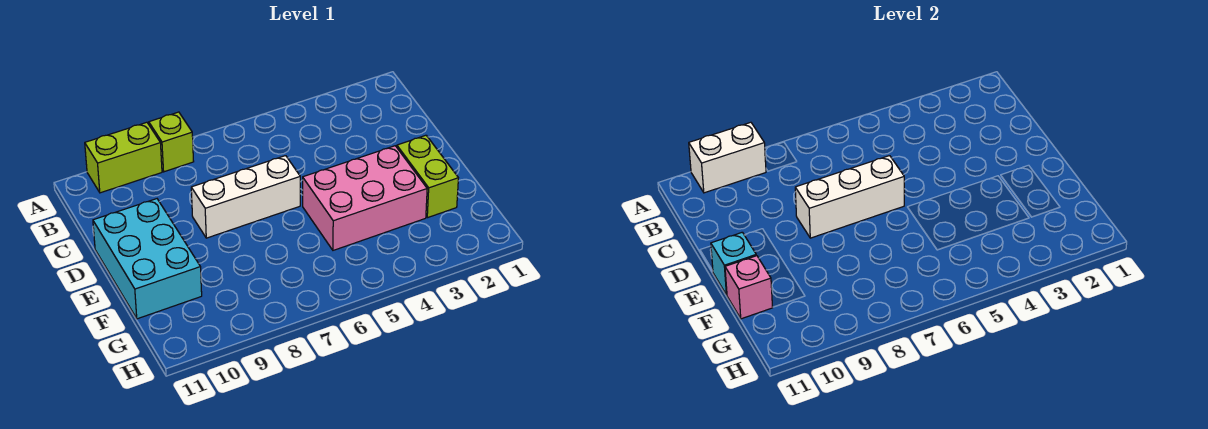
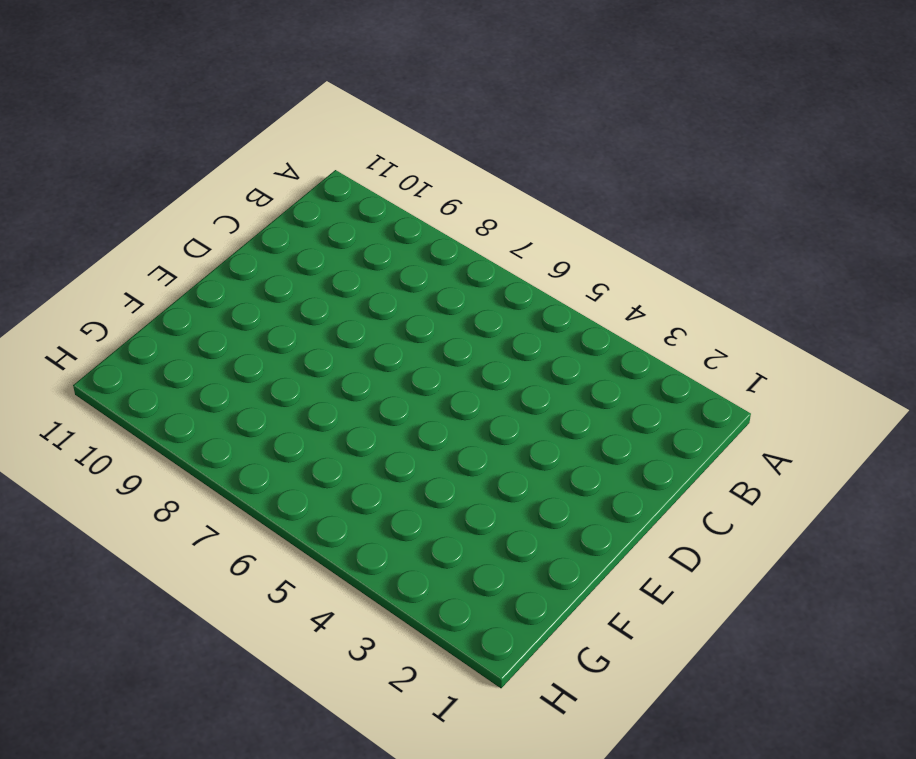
none -> lime brick A8 level 1
none -> lime brick A9:A10 level 1

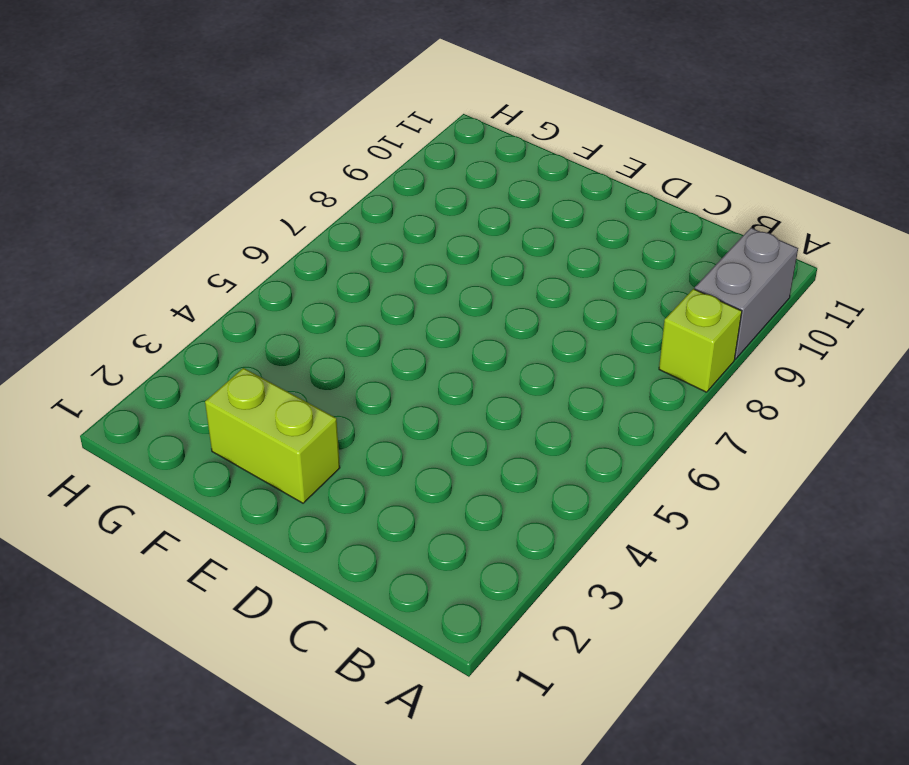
grey brick A9:A10 level 1 -> lime brick A9:A10 level 1
none -> white brick D6:D8 level 1
none -> cyan brick D10:F11 level 1

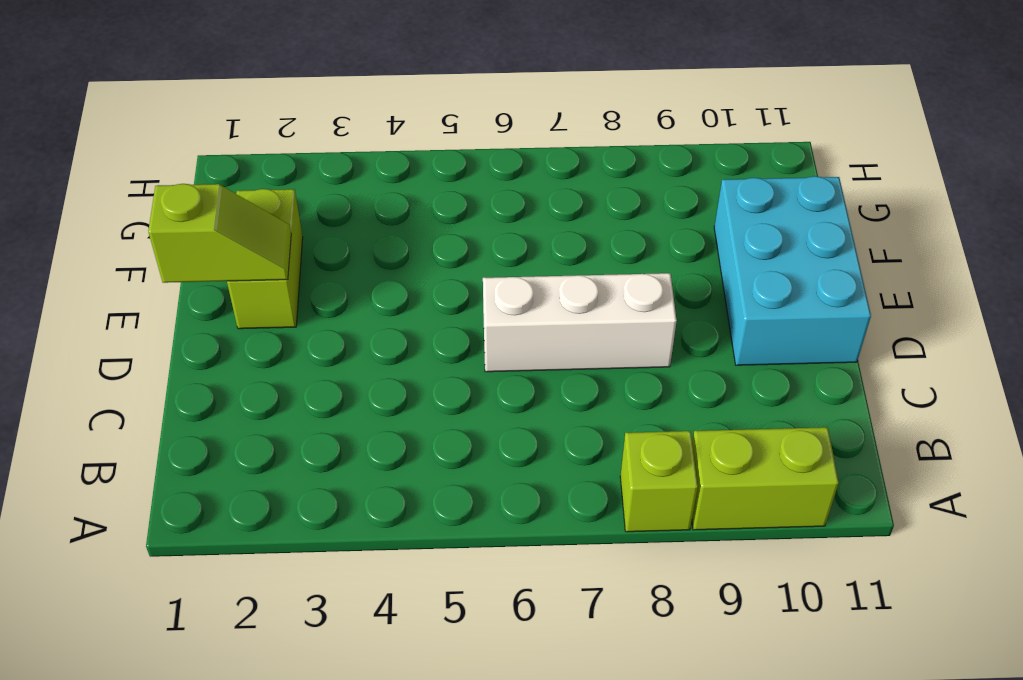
lime slope E1:E2 level 2 top 1 -> none
none -> pink brick E3:F5 level 1
none -> white brick A9:A10 level 2

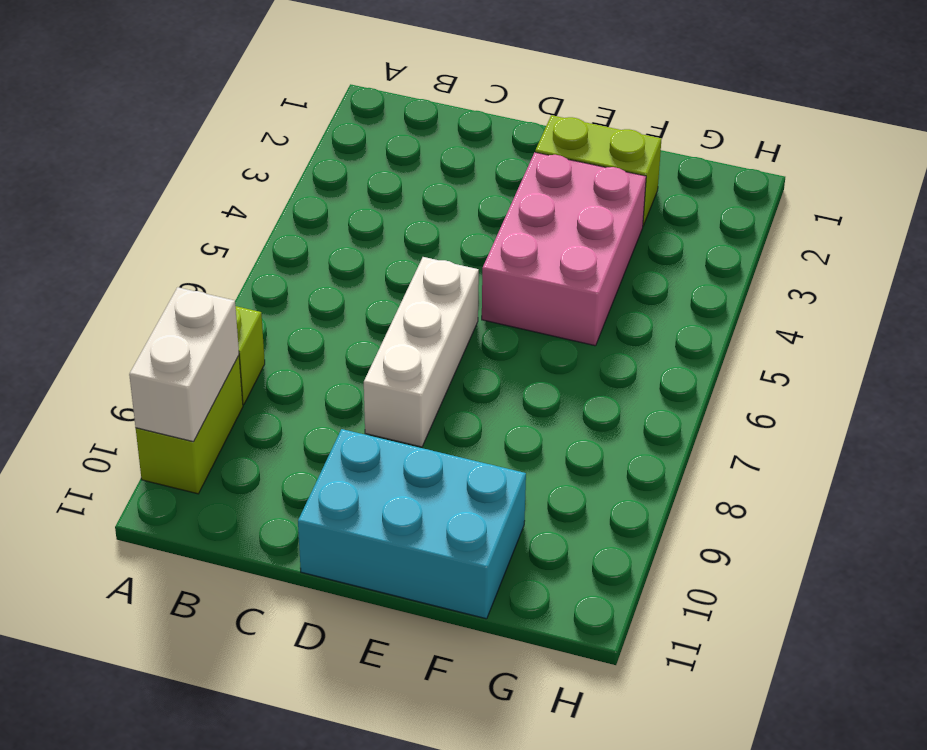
none -> white brick D6:D8 level 2
none -> cyan brick E11 level 2

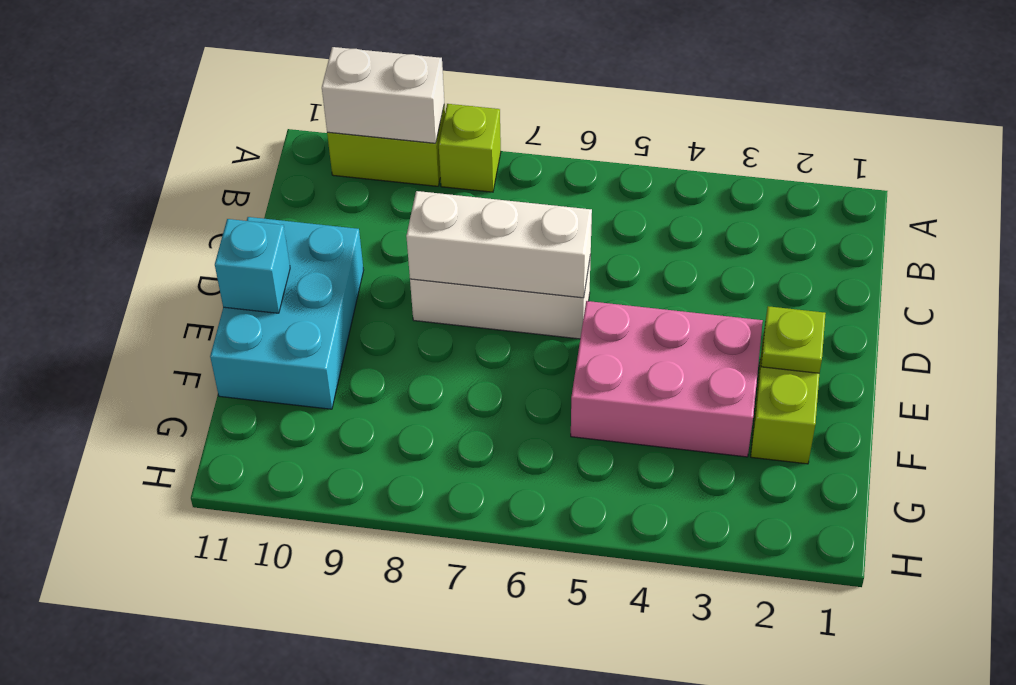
lime plate E2 level 2 -> none
none -> pink brick F11 level 2

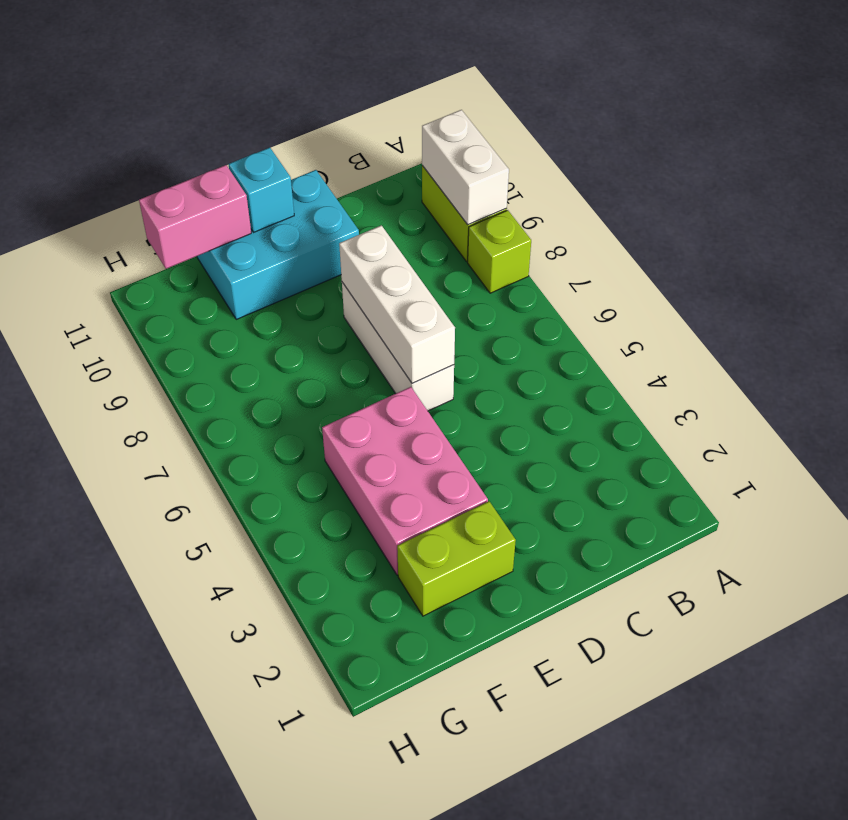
pink brick F11:G11 level 2 -> pink brick F11 level 2

